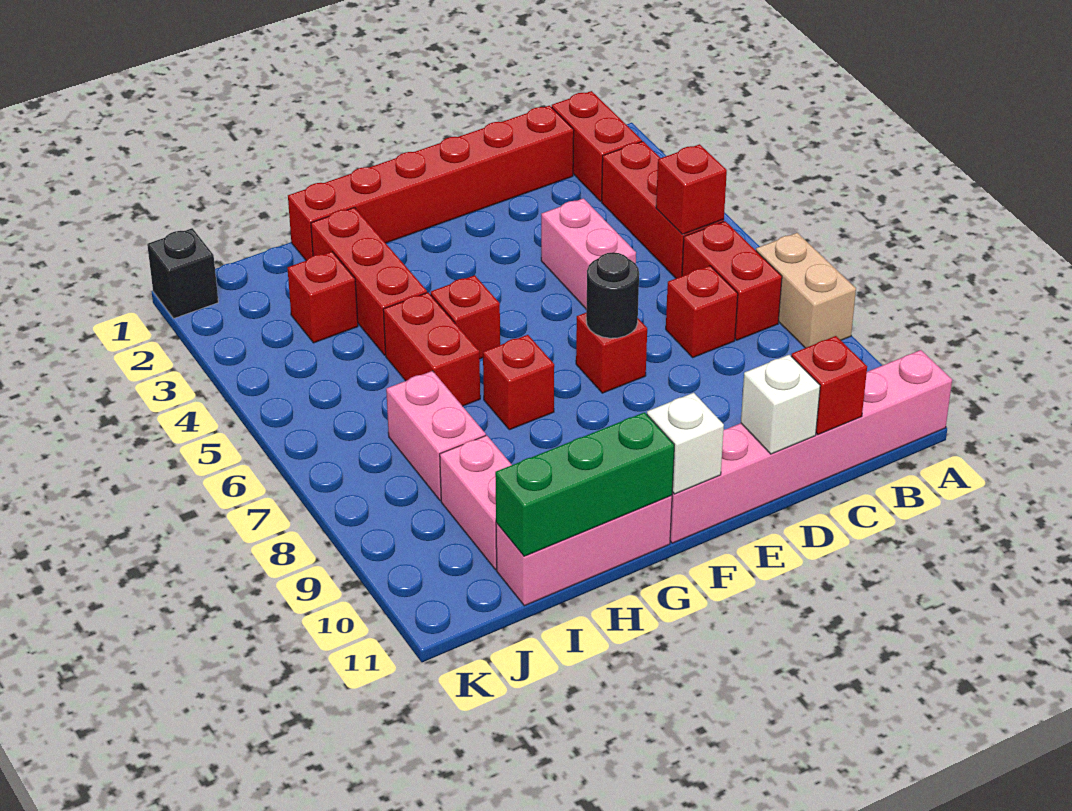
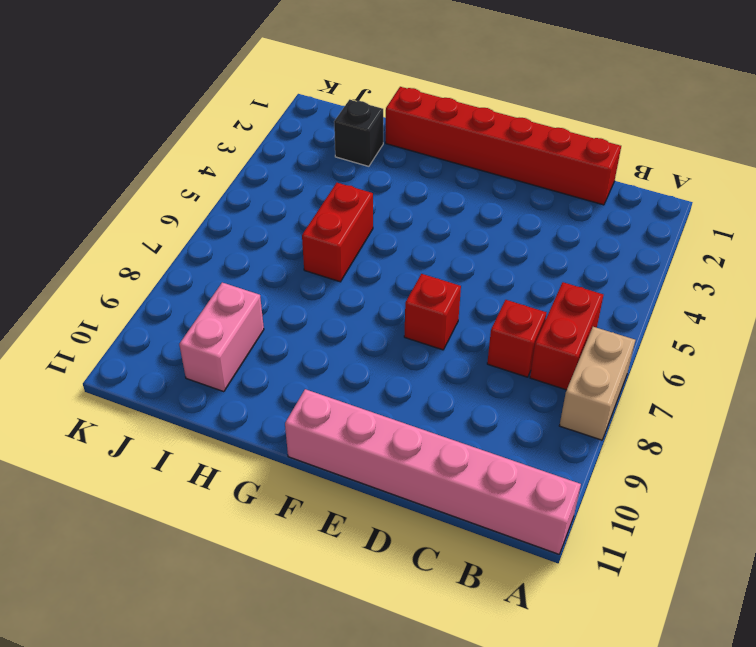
black brick I2 level 1 -> black brick K1 level 1
none -> red brick B1:B2 level 1
none -> red brick B3:B5 level 1
none -> pink brick D4:D5 level 1

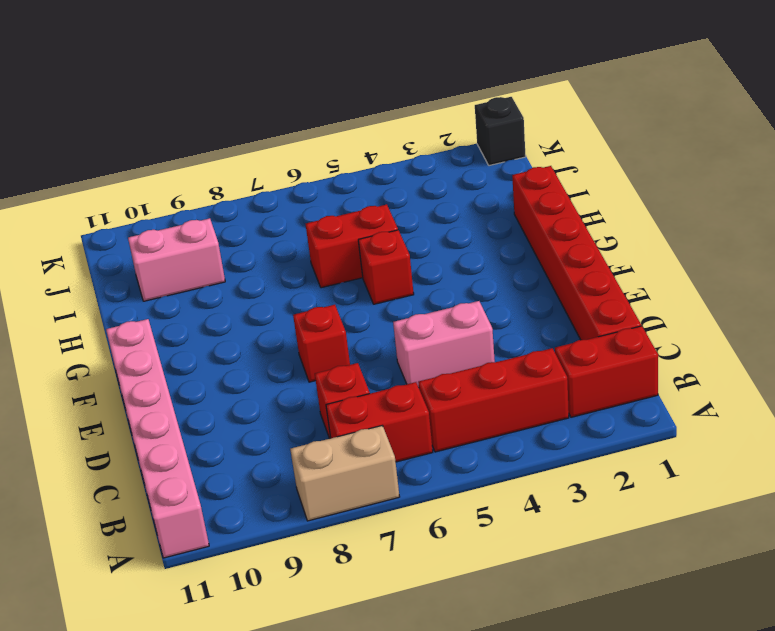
none -> red brick G7 level 1
none -> pink brick G11:I11 level 1
none -> red brick H2:H4 level 1

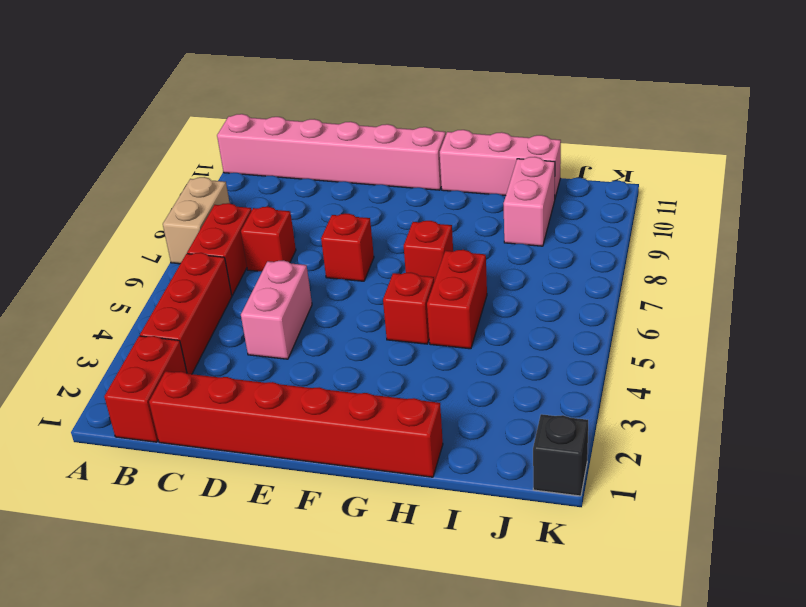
none -> red brick H2:H4 level 1
none -> red brick I3 level 1
none -> pink brick I7:I8 level 1

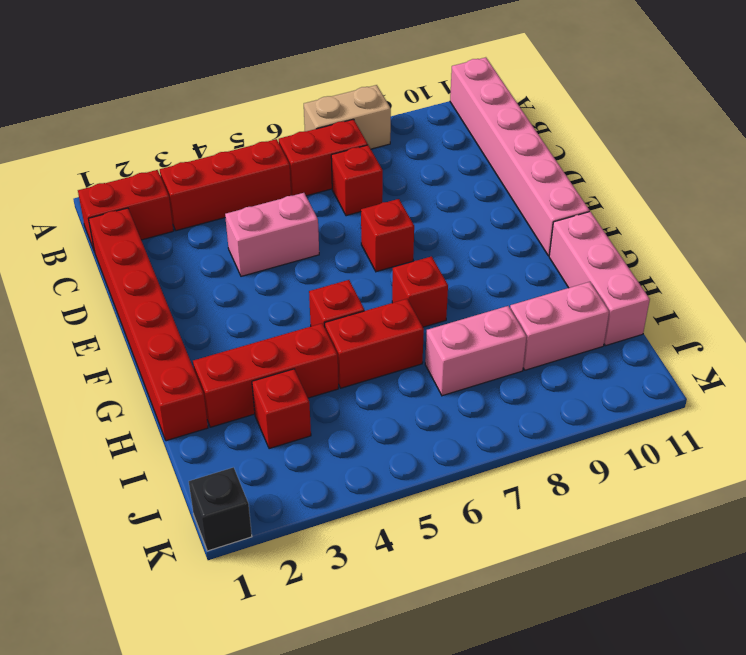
none -> red brick B5 level 2
none -> red brick C11 level 2
none -> white brick D11 level 2

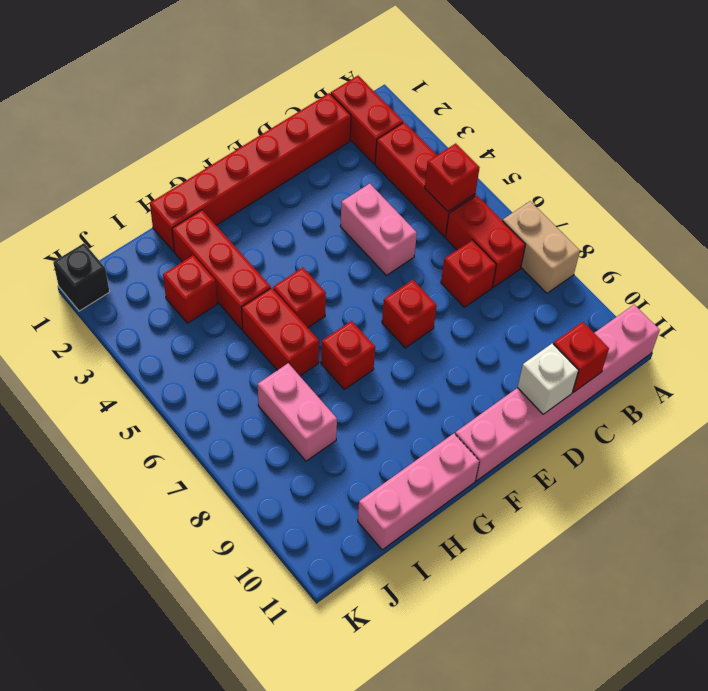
none -> pink brick I9:I10 level 1
none -> black round brick E7 level 2
none -> white brick F11 level 2

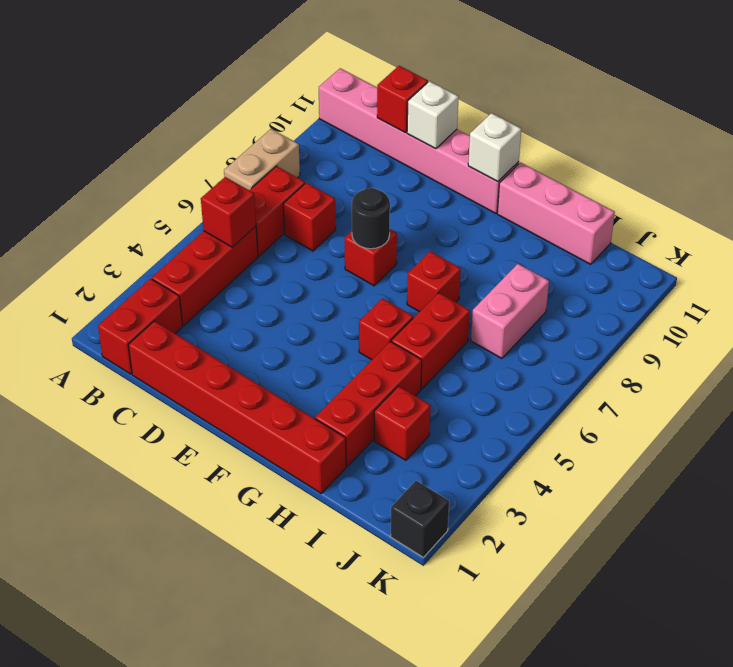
none -> pink brick D4:D5 level 1
none -> pink brick I9:I10 level 1
none -> green brick G11:I11 level 2

